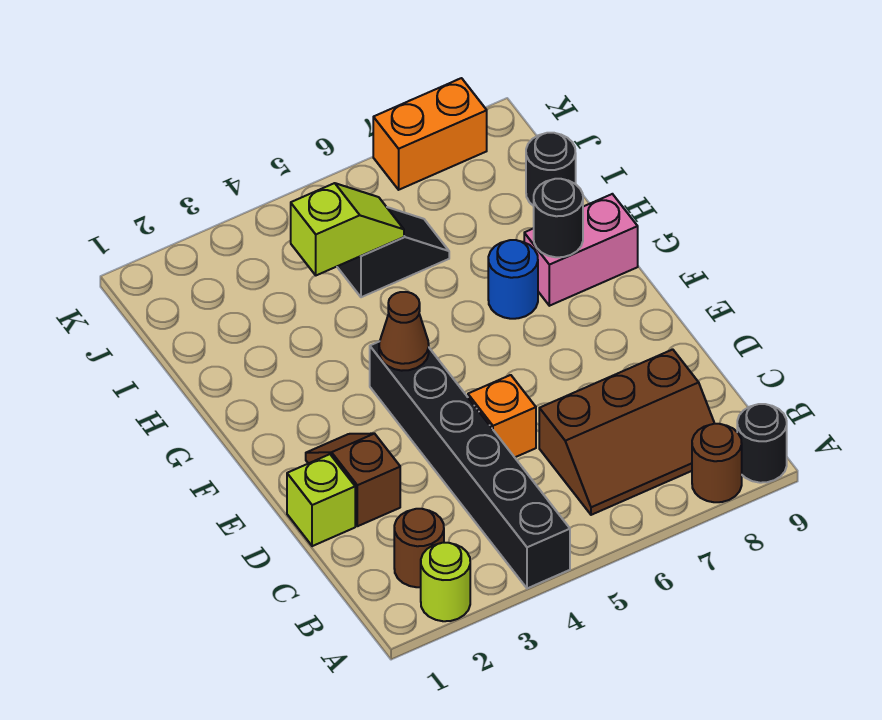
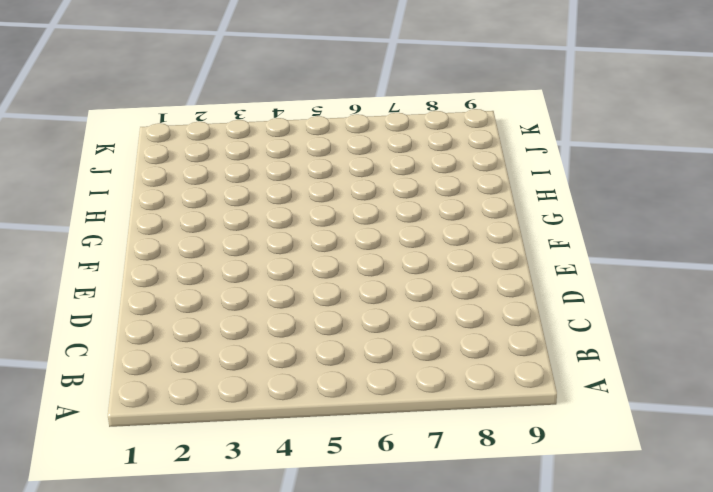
none -> lime round brick A2 level 1
none -> black brick A4:F4 level 1
none -> brown round brick A8 level 1

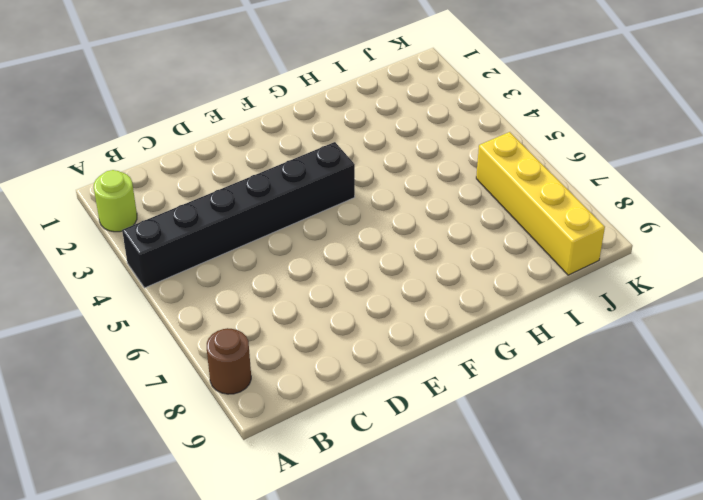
yellow brick J6:J9 level 1 -> none
none -> black round brick A9 level 1
none -> brown round brick B2 level 1
none -> brown slope B6:C8 level 1 top C

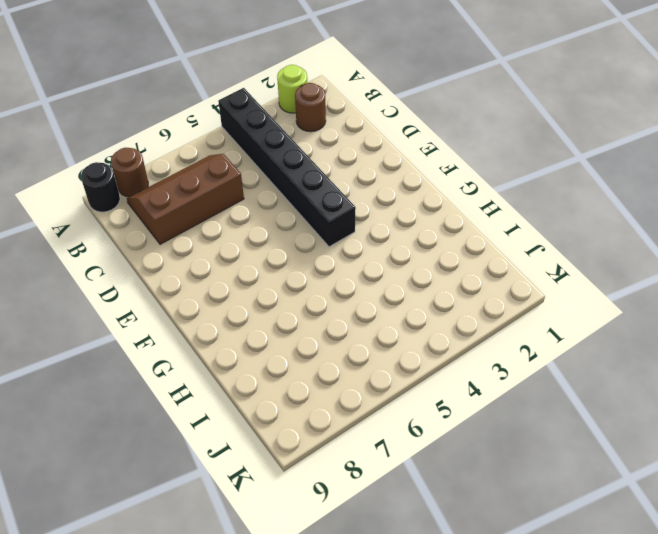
none -> lime brick D1 level 1
none -> brown slope D2:E2 level 1 top D
none -> orange brick D5 level 1

